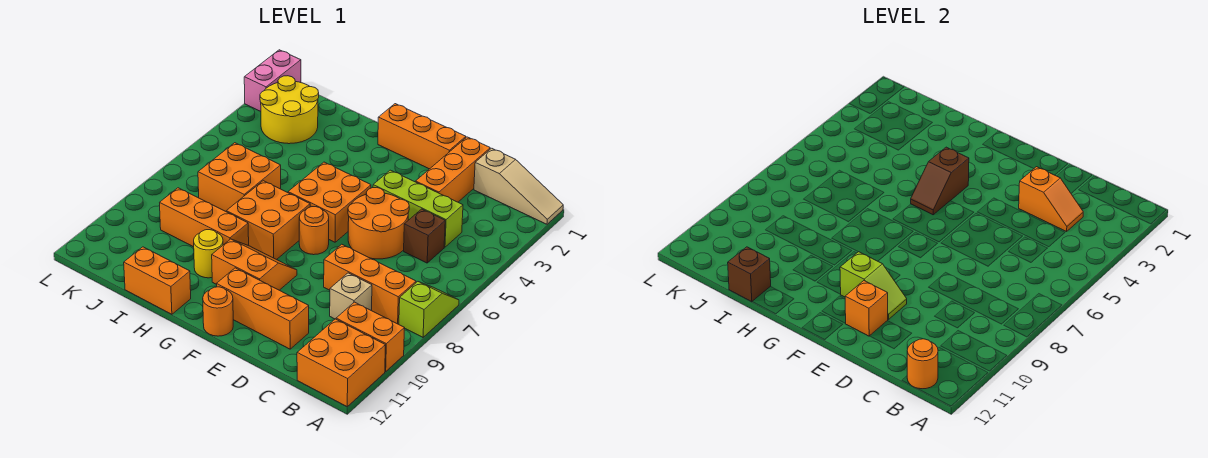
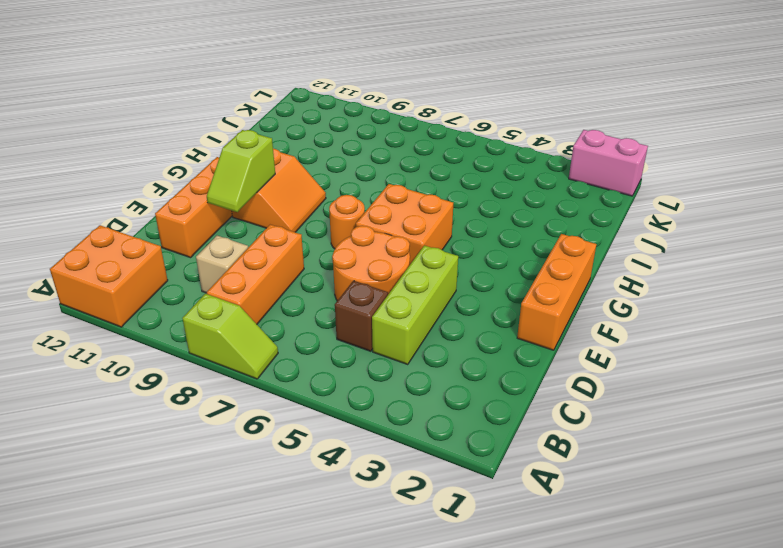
none -> tan slope A1:C1 level 1 top C
none -> orange brick A10:B10 level 1
none -> orange brick D1:D3 level 1

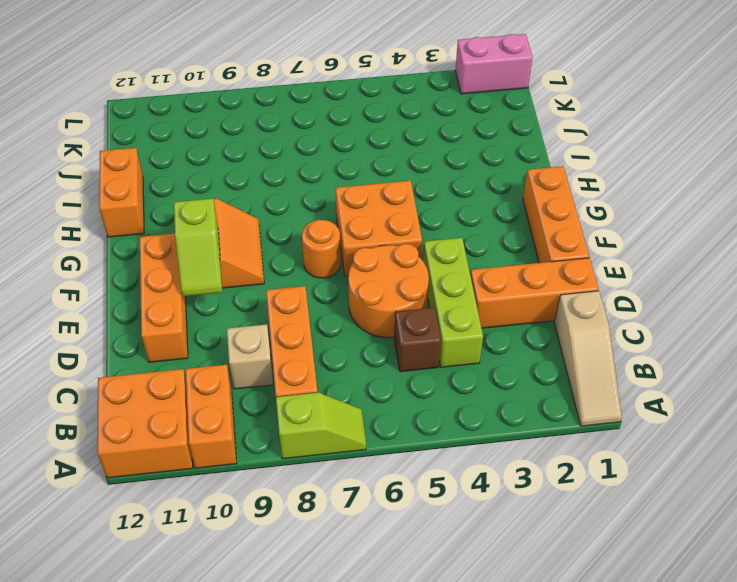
none -> orange round brick F12 level 1
none -> orange brick G7:H8 level 1
none -> orange brick H9:J9 level 1

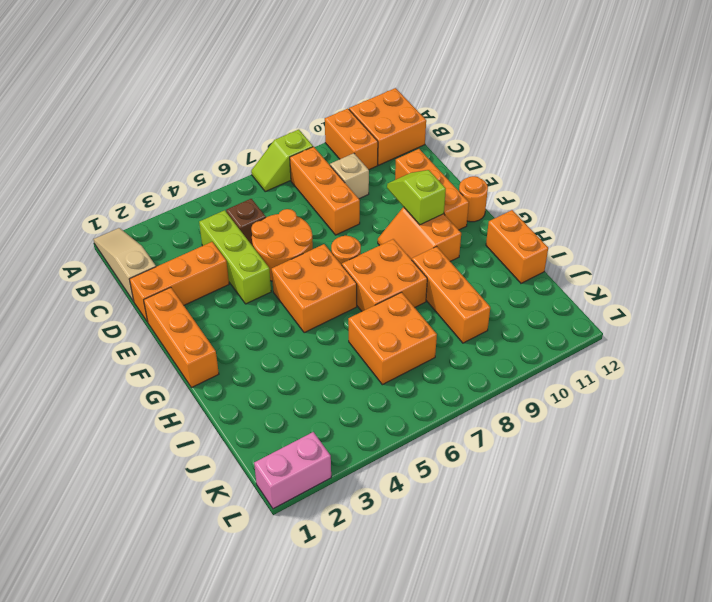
none -> yellow round brick H10 level 1
none -> yellow round brick J2:K3 level 1
none -> orange round brick B12 level 2

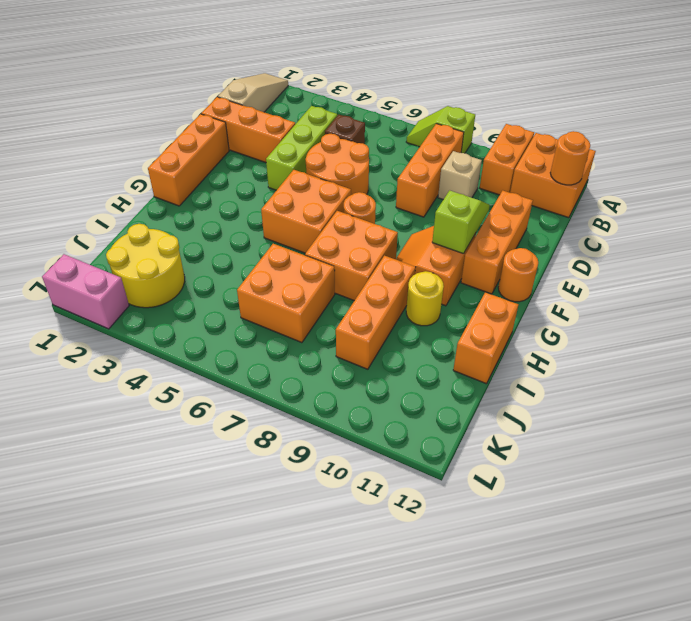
none -> orange slope C3:D3 level 2 top D
none -> orange brick E11 level 2
none -> brown slope G4:G5 level 2 top 4

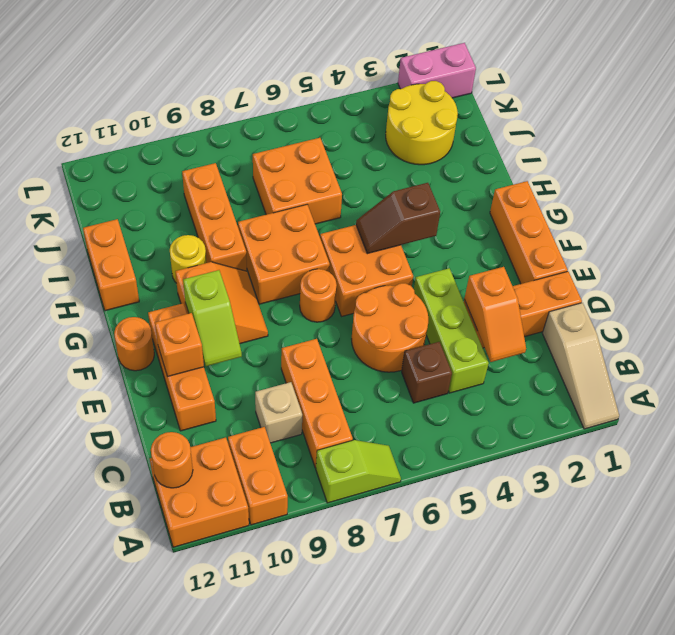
none -> brown brick I12 level 2

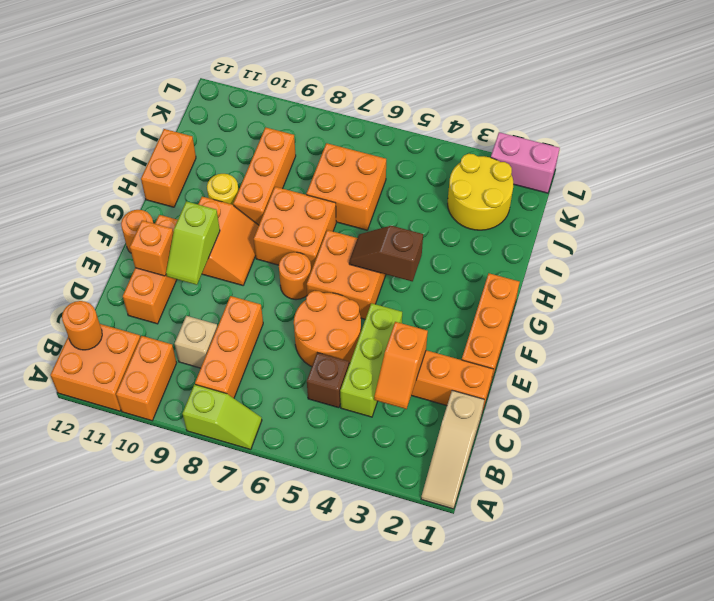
none -> brown brick I12 level 2

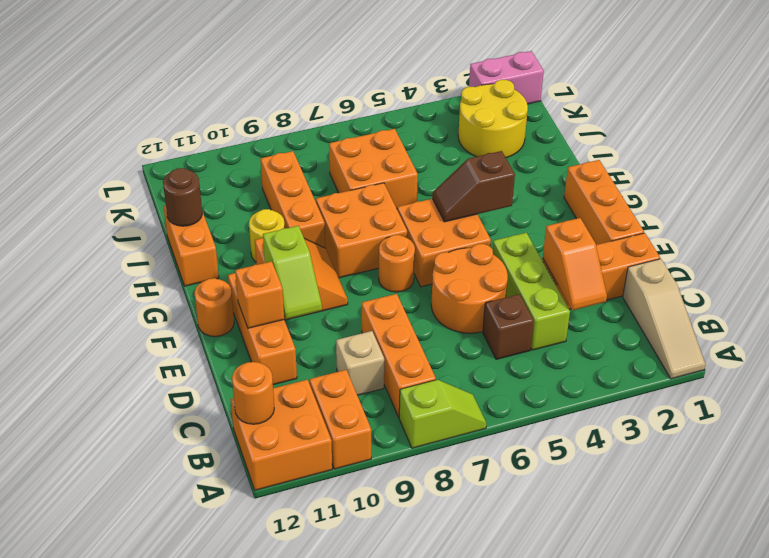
brown round brick I12 level 2 -> brown brick I12 level 2

